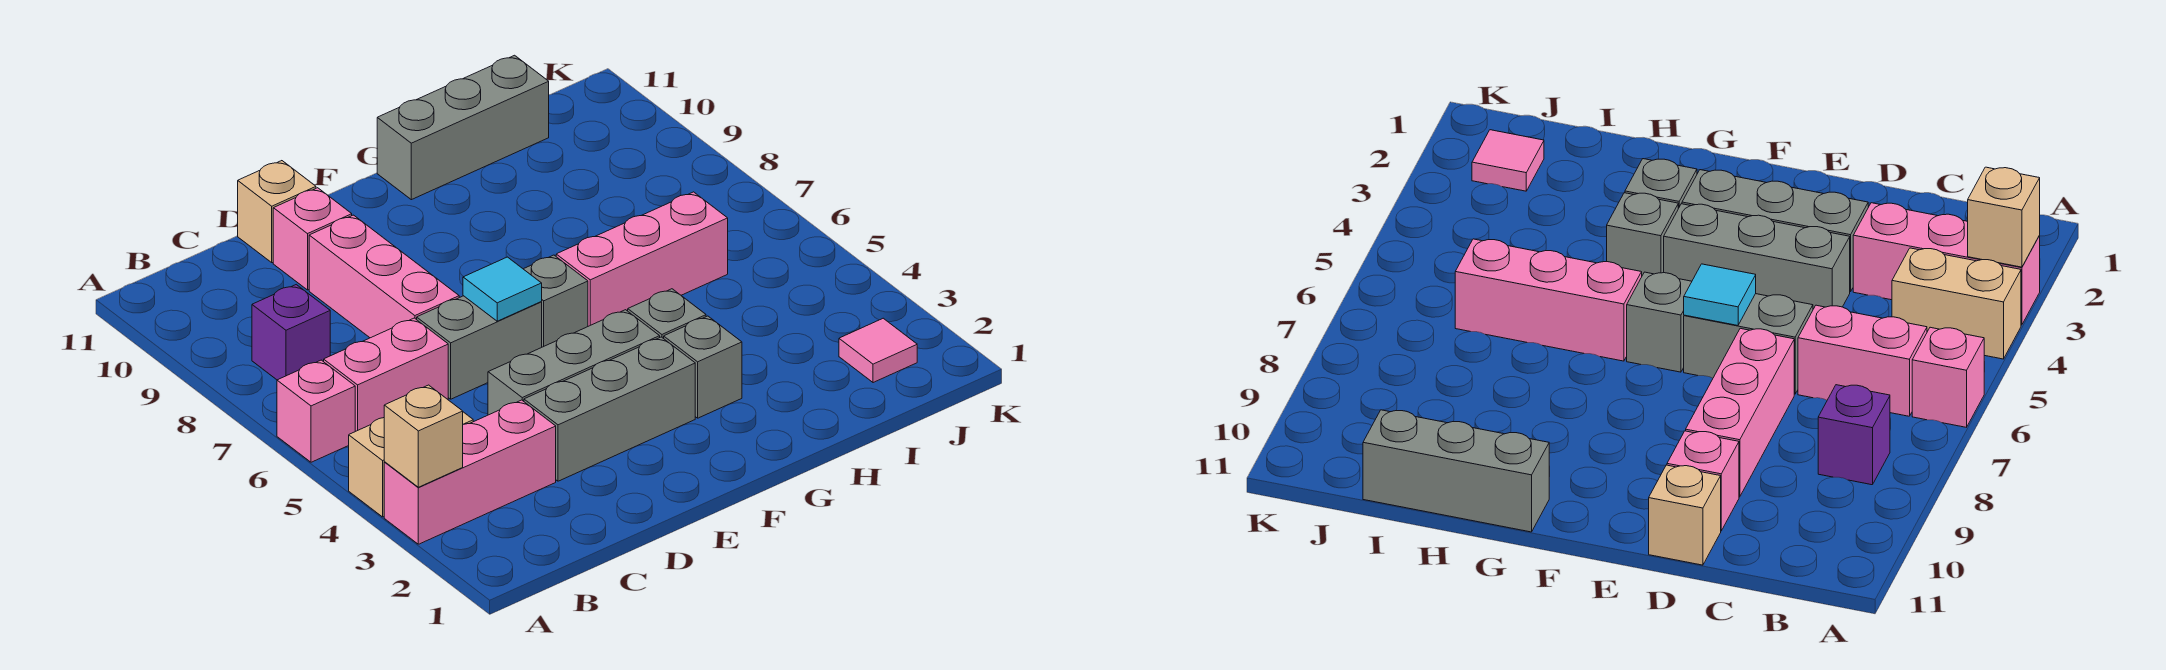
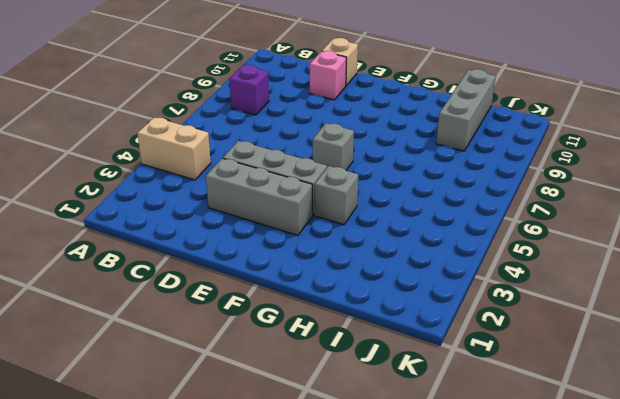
grey brick I9:I11 level 1 -> grey brick G11:I11 level 1
none -> pink brick A3:C3 level 1
none -> pink brick A6 level 1
none -> pink brick B6:C6 level 1

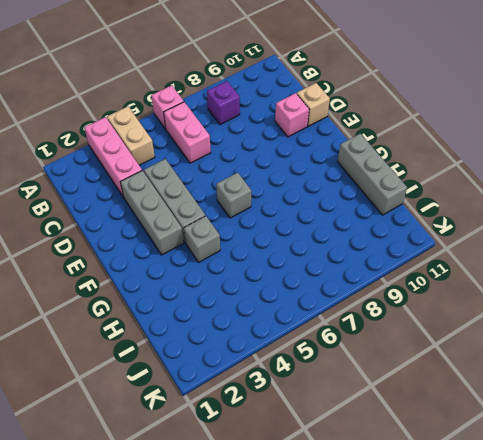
none -> grey brick D6:E6 level 1
none -> pink brick D7:D9 level 1
none -> grey brick G3 level 1

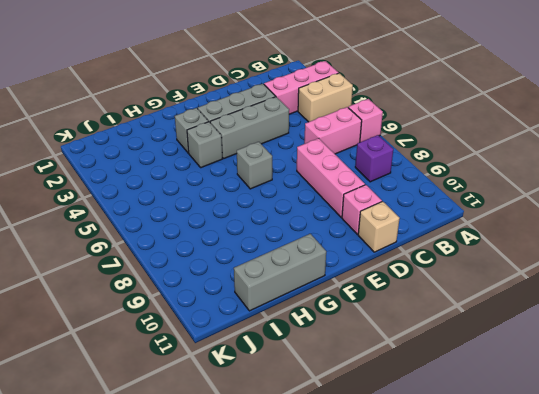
none -> grey brick D6:E6 level 1
none -> pink brick G6:I6 level 1
none -> pink tile J2 level 1

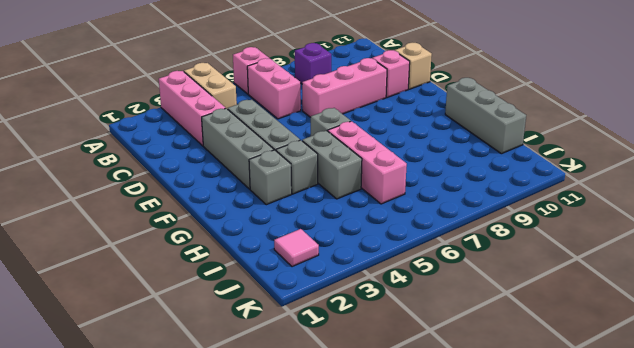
grey brick G5:H5 level 1 -> grey brick D6:E6 level 1
none -> tan brick A3 level 2
none -> cyan tile E6 level 2

